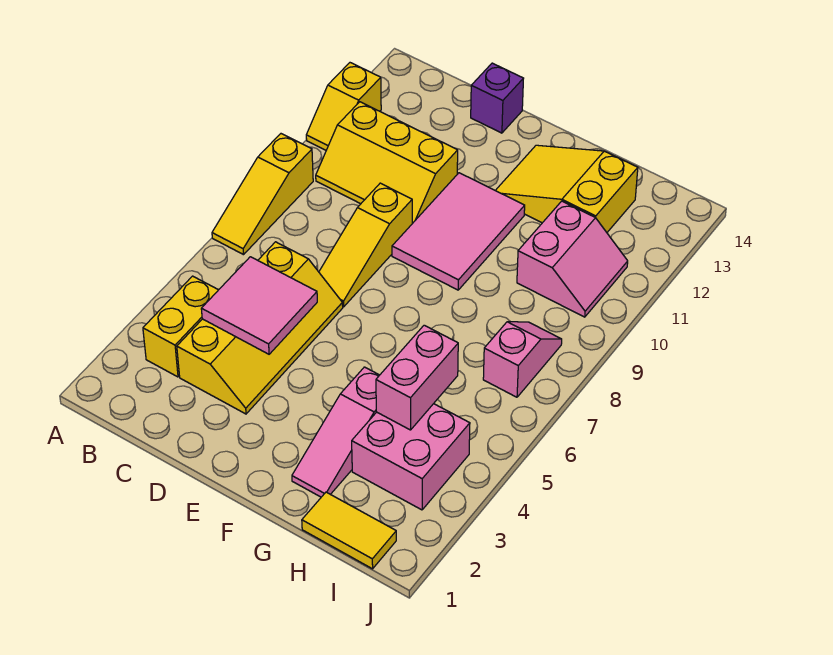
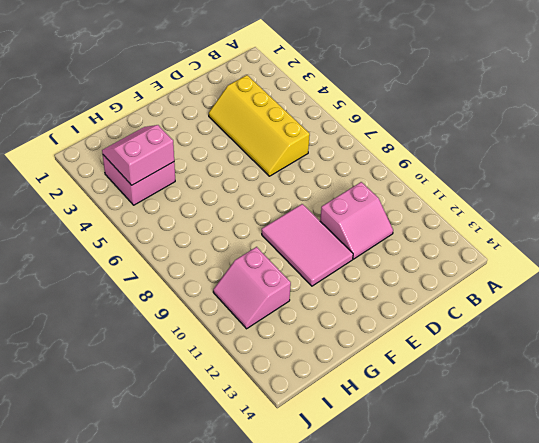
pink slope C10:D11 level 1 top 10 -> yellow slope B10:D11 level 1 top 11
pink slope H3:I4 level 2 top 4 -> pink brick H4:H5 level 2
none -> yellow slope A7:A9 level 1 top 9
none -> yellow slope A11:A12 level 1 top 12
none -> yellow brick B3:B4 level 1

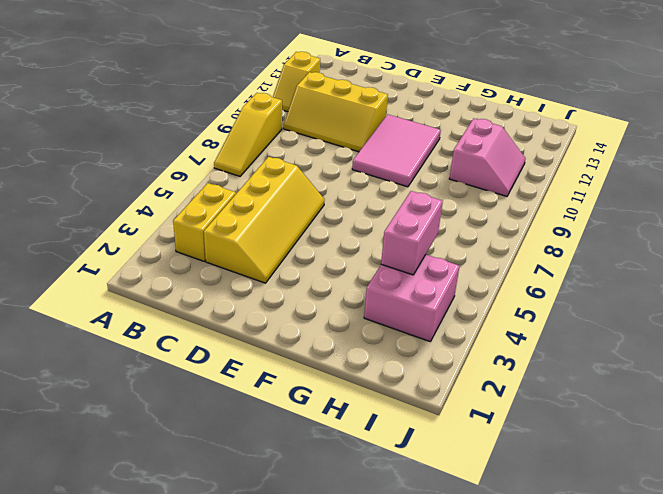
none -> yellow slope D7:D9 level 1 top 9
none -> purple brick D14 level 1
none -> yellow slope F12:H13 level 1 top H

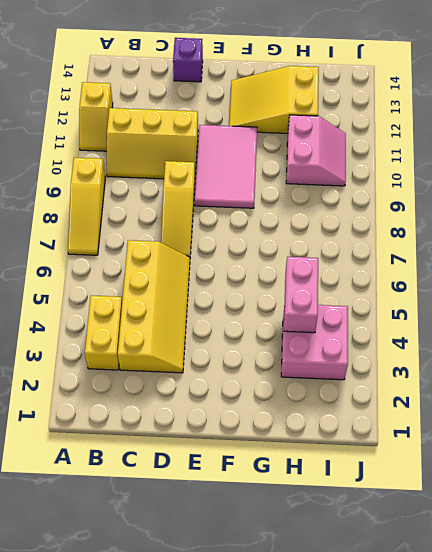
none -> pink slope G2:G4 level 1 top 4
none -> yellow tile H1:I1 level 1
none -> pink slope I7:I8 level 1 top 7

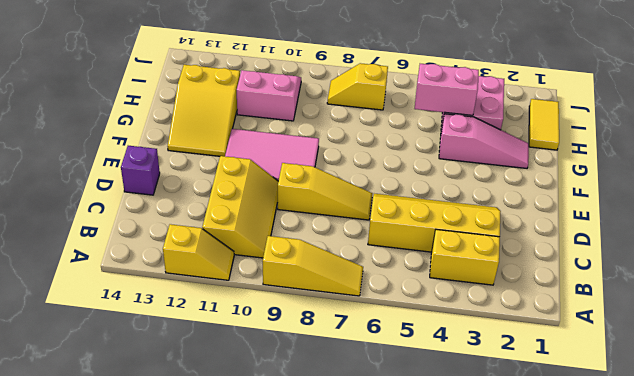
yellow slope I7:I8 level 1 top 7 -> pink slope I7:I8 level 1 top 7
none -> pink tile C4:D5 level 2

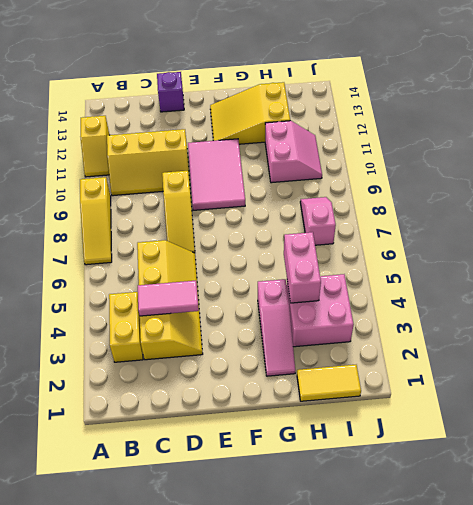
pink tile C4:D4 level 2 -> pink tile C4:D5 level 2

